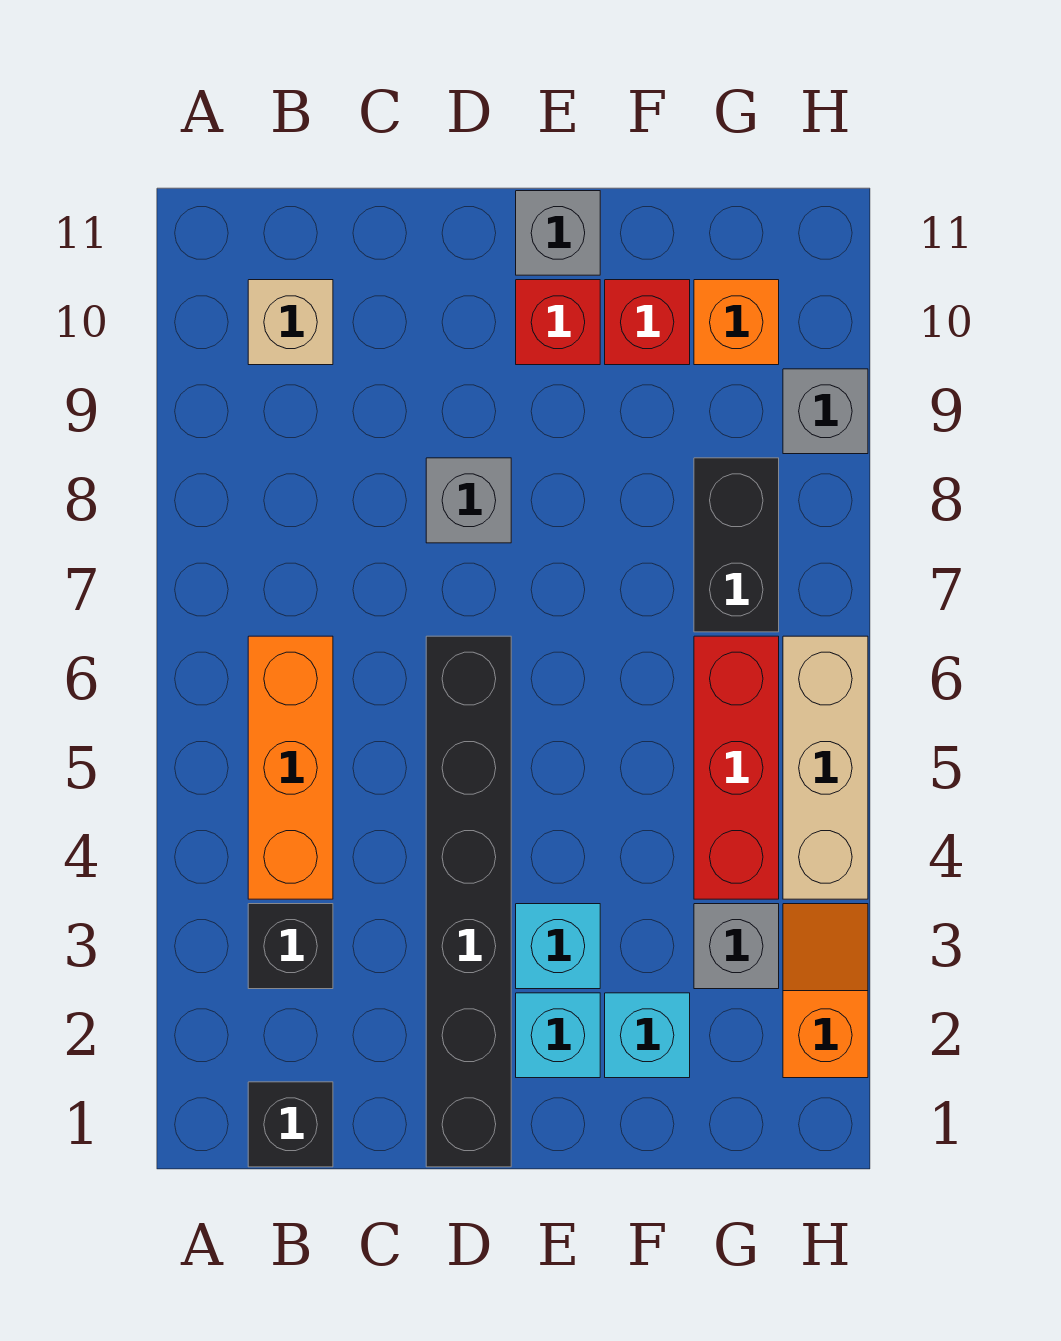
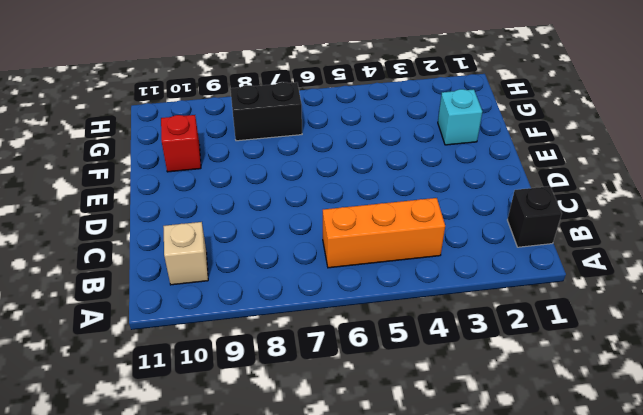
none -> black brick B3 level 1
none -> black brick D1:D6 level 1
none -> grey brick D8 level 1

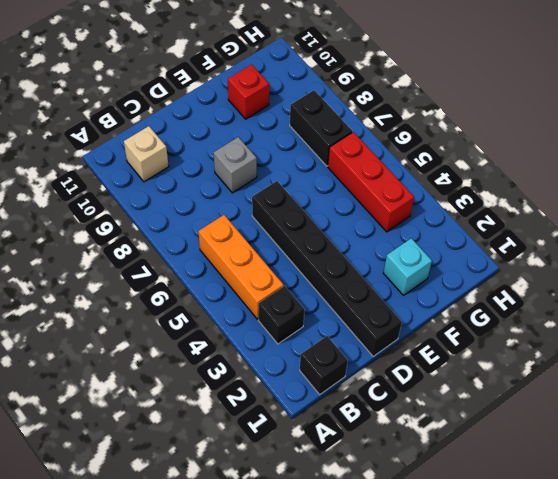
none -> cyan brick E2 level 1
none -> cyan brick E3 level 1
none -> red brick E10 level 1

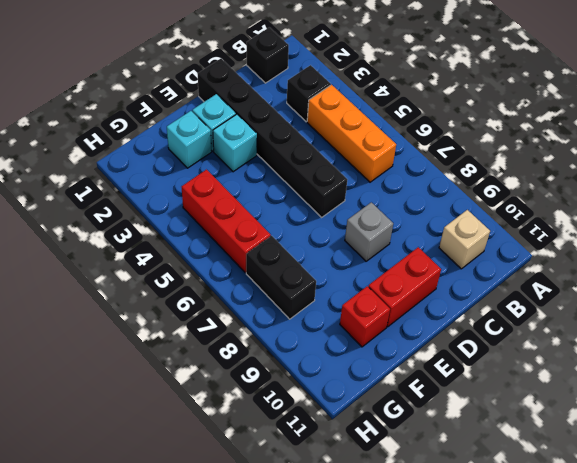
red brick D10:E10 level 1 -> red brick E10 level 1
none -> grey brick E11 level 1
none -> grey brick G3 level 1
none -> orange brick G10 level 1

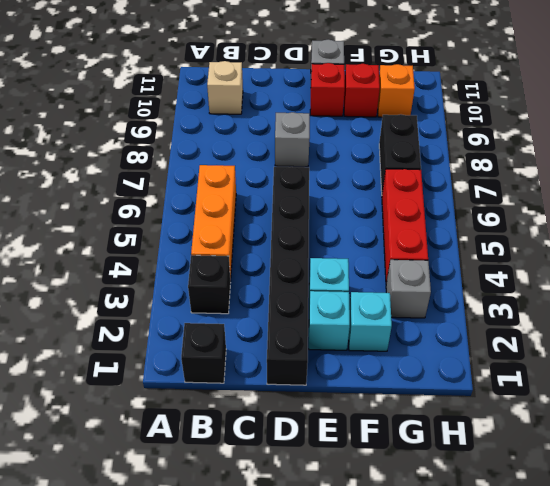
none -> orange slope H2:H3 level 1 top 2
none -> tan brick H4:H6 level 1
none -> grey brick H9 level 1

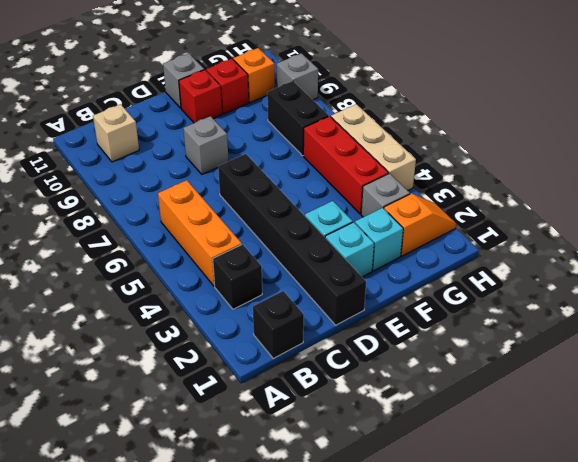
orange slope G2:H2 level 1 top G -> orange slope H2:H3 level 1 top 2

